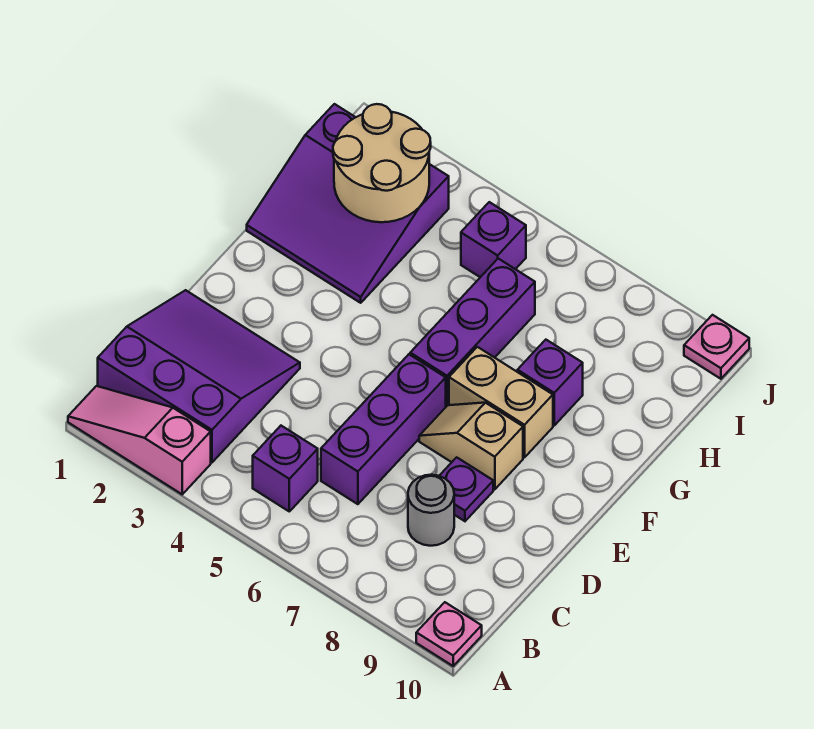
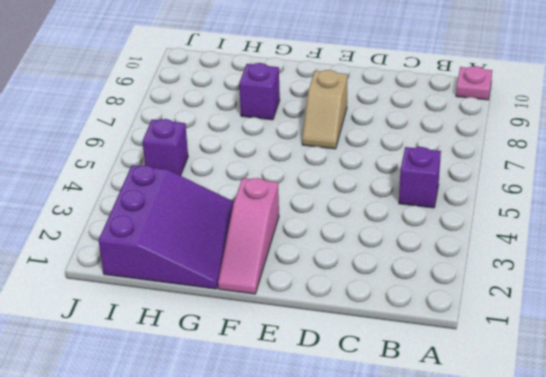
pink slope F1:F3 level 1 top 3 -> pink slope A1:A3 level 1 top 3
none -> purple slope B1:D3 level 1 top B
none -> purple brick C6:E6 level 1
none -> grey round brick C8 level 1

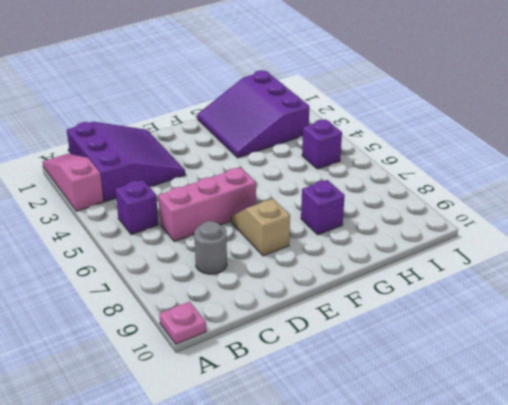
pink brick C6:E6 level 1 -> purple brick C6:E6 level 1
none -> purple plate D8 level 1
none -> purple brick F6:H6 level 1
none -> tan brick F7:F8 level 1

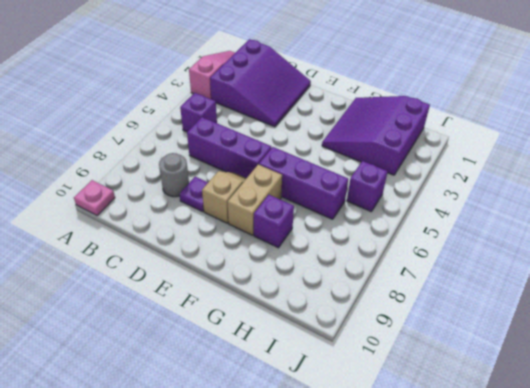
none -> pink plate J10 level 1
none -> tan round brick H2:I3 level 2

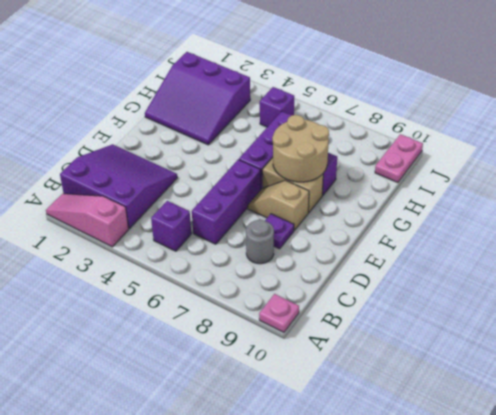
tan round brick F7:G8 level 2 -> tan round brick H2:I3 level 2
pink plate I10:J10 level 1 -> pink plate J10 level 1

